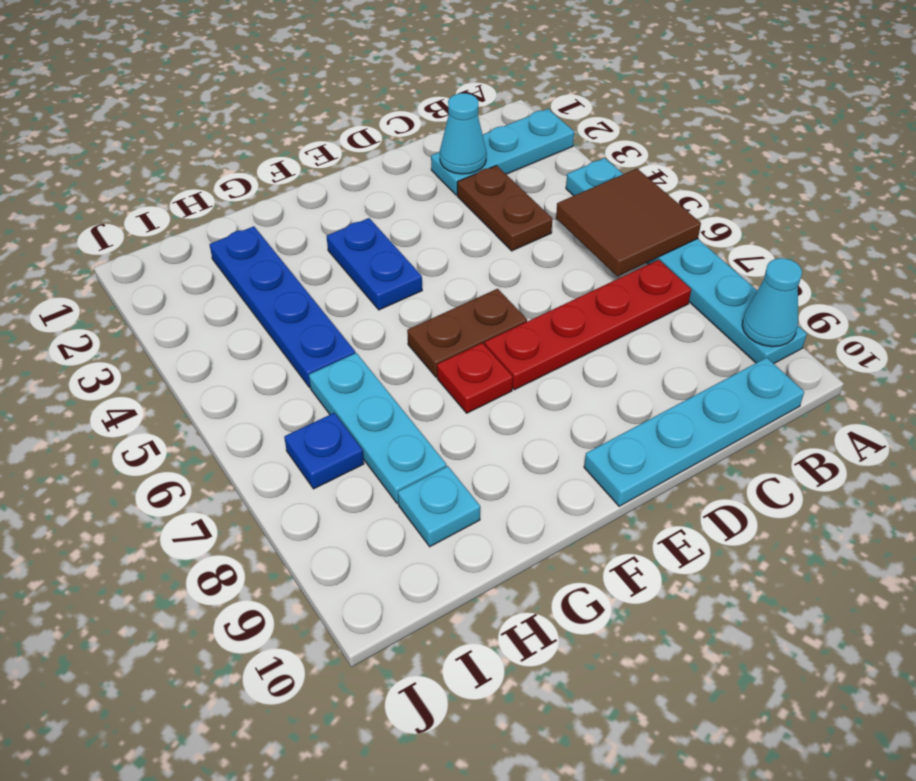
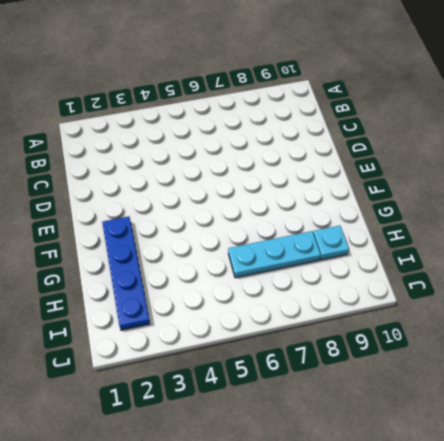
blue plate F2:I2 level 1 -> blue plate H2:H5 level 1
none -> cyan plate A2:C2 level 1
none -> cyan plate A4:A9 level 1
none -> red plate B7:E7 level 1

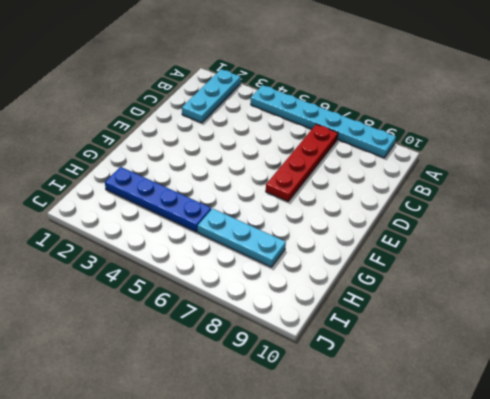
none -> cyan plate B10:E10 level 1
none -> brown plate C3:C4 level 1
none -> brown plate E6:F6 level 1

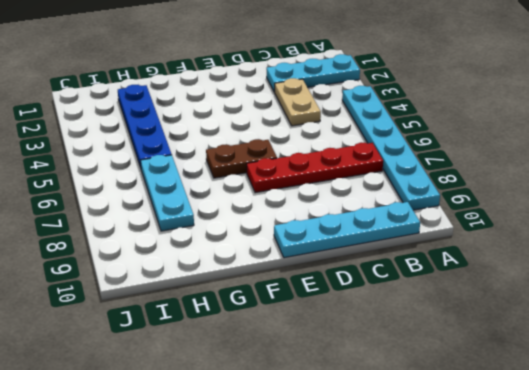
tan plate C3:C4 level 1 -> brown plate C3:C4 level 1
none -> blue plate F3:F4 level 1
none -> red plate F7 level 1
none -> cyan plate H9 level 1

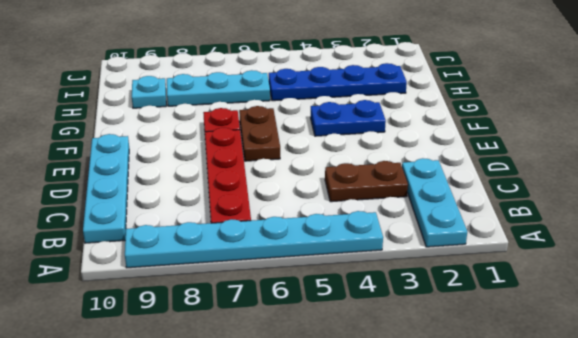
none -> blue plate I7 level 1
none -> brown tile A5:B6 level 2
none -> cyan cone A9 level 2

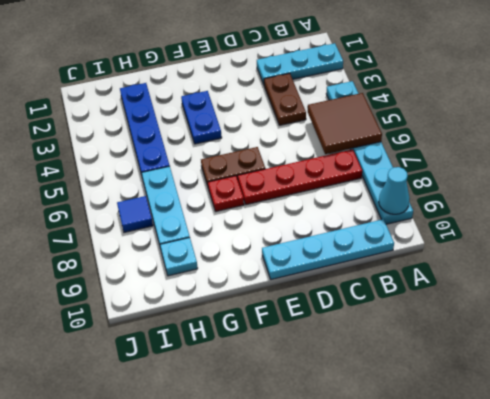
blue tile I7 level 1 -> blue plate I7 level 1
none -> cyan cone C2 level 2

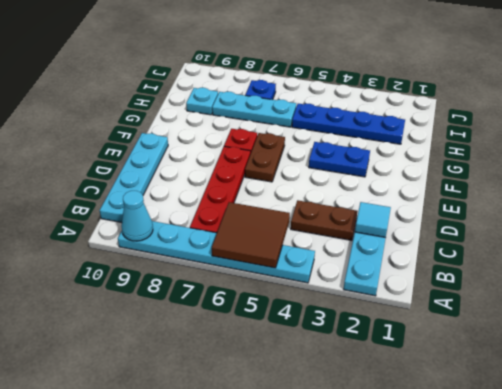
cyan tile C2 level 2 -> cyan cone C2 level 2

